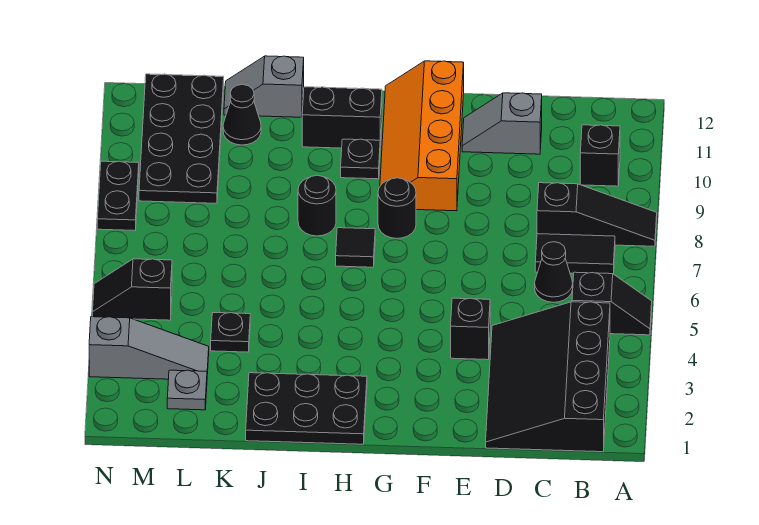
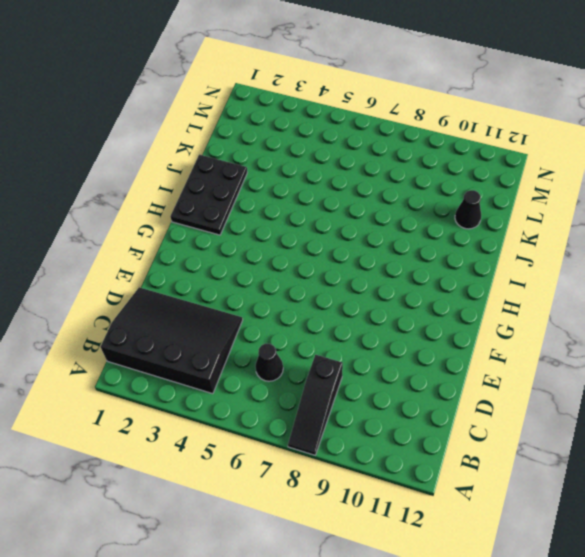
none -> black slope A5:B5 level 1 top B
none -> black tile B7:C7 level 1
none -> black brick B10 level 1

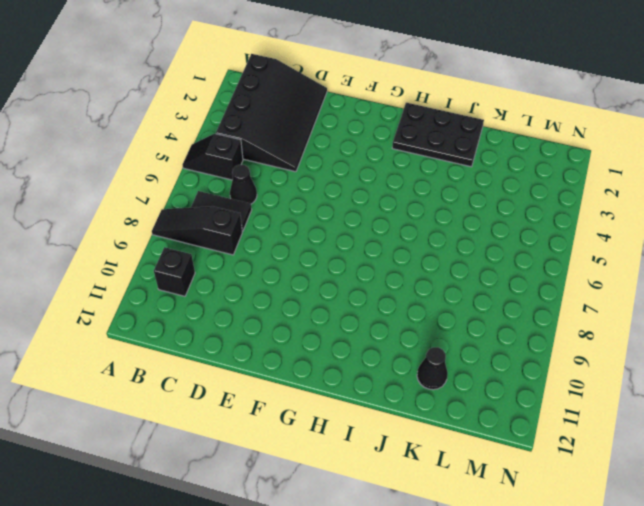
none -> grey slope D11:E11 level 1 top D
none -> black brick E4 level 1
none -> orange slope F9:G12 level 1 top F

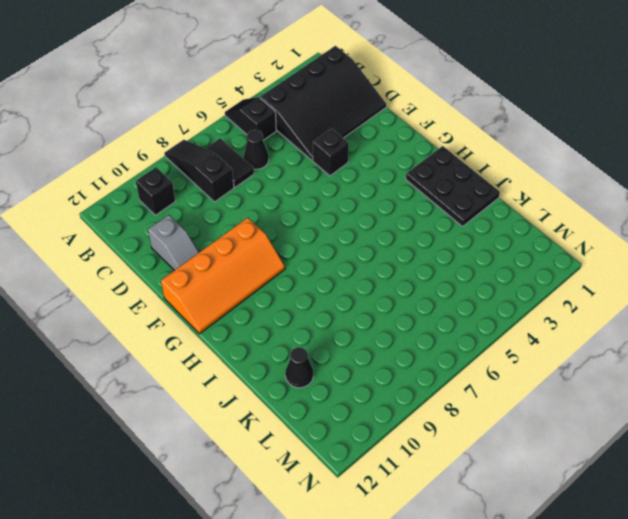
none -> black round brick G8 level 1
none -> black tile H7 level 1
none -> black plate H10 level 1

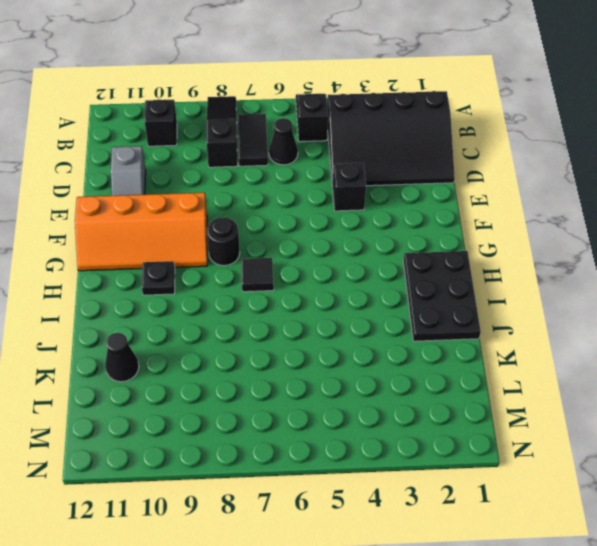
none -> black brick H11:I11 level 1
none -> black round brick I8 level 1
none -> grey slope J12:K12 level 1 top J

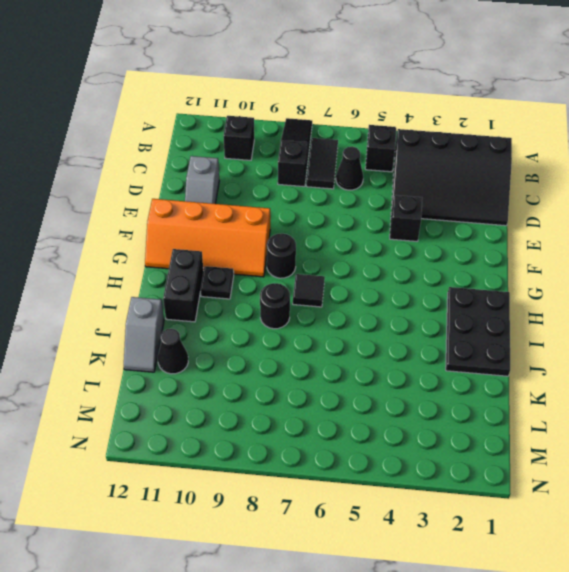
none -> black plate K4 level 1
none -> grey plate L2 level 1
none -> grey slope L3:N3 level 1 top N

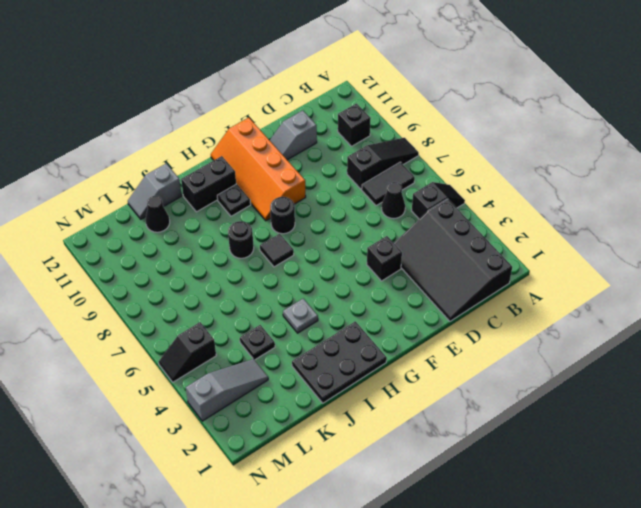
grey plate I4 level 1 -> grey plate L2 level 1
none -> black plate L9:M12 level 1
none -> black plate N8:N9 level 1

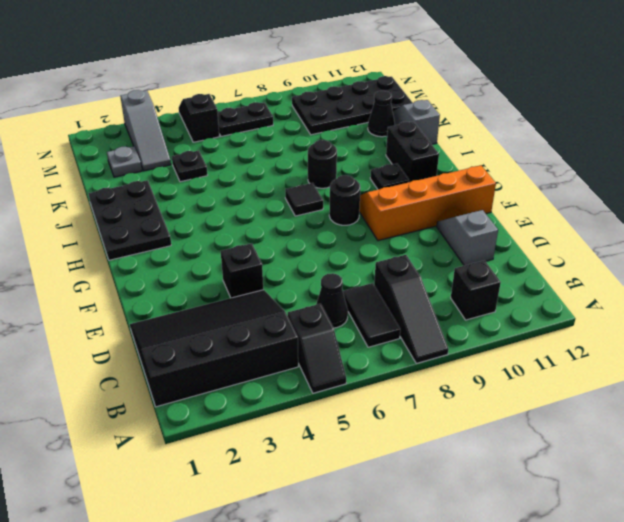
black plate M6:M7 level 1 -> black plate N8:N9 level 1

